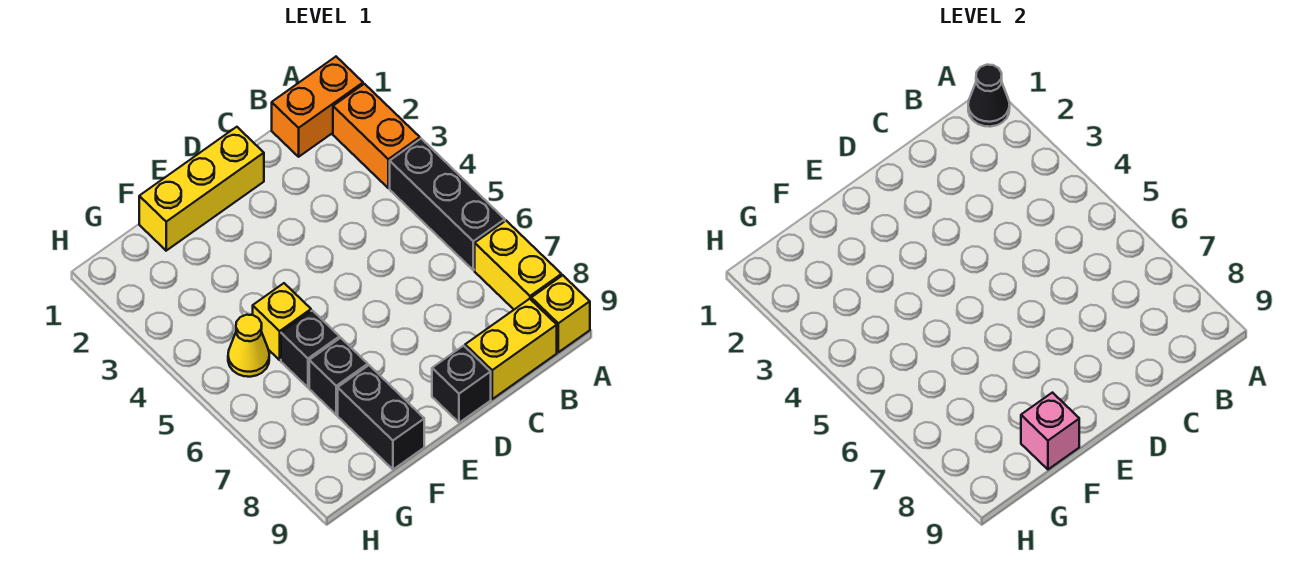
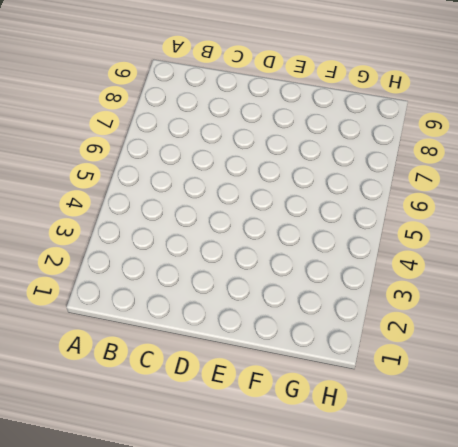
none -> orange brick A1:B1 level 1
none -> orange brick A2:A3 level 1
none -> black brick A4:A6 level 1

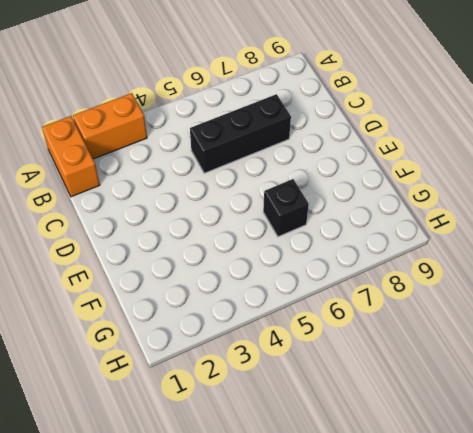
black brick C5:C7 level 1 -> black brick A4:A6 level 1
none -> yellow brick A7:A8 level 1
none -> yellow brick A9 level 1
none -> yellow brick B9:C9 level 1

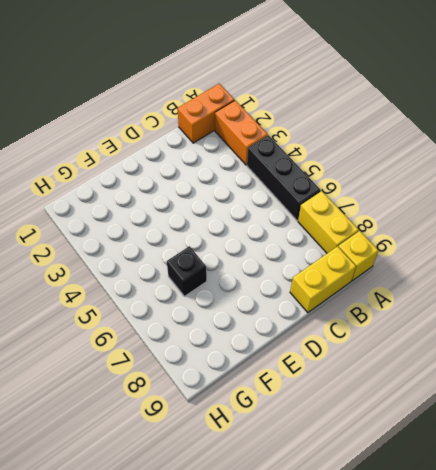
none -> yellow brick D1:F1 level 1
none -> black brick D9 level 1
none -> yellow brick F5 level 1

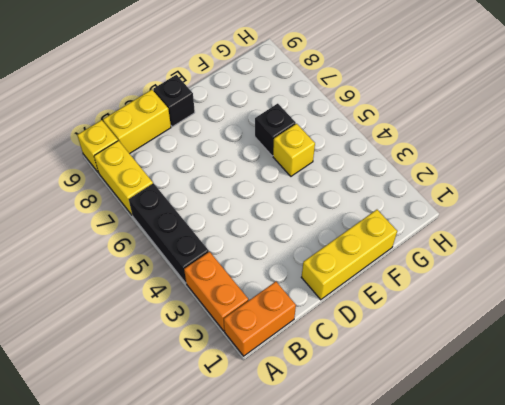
none -> black brick F7 level 1
none -> black brick F8:F9 level 1
none -> yellow cone G5 level 1

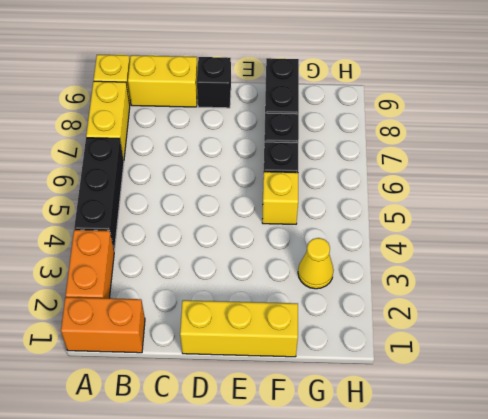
yellow cone G3 level 1 -> yellow cone G5 level 1
none -> black cone A1 level 2
none -> pink brick F9 level 2

